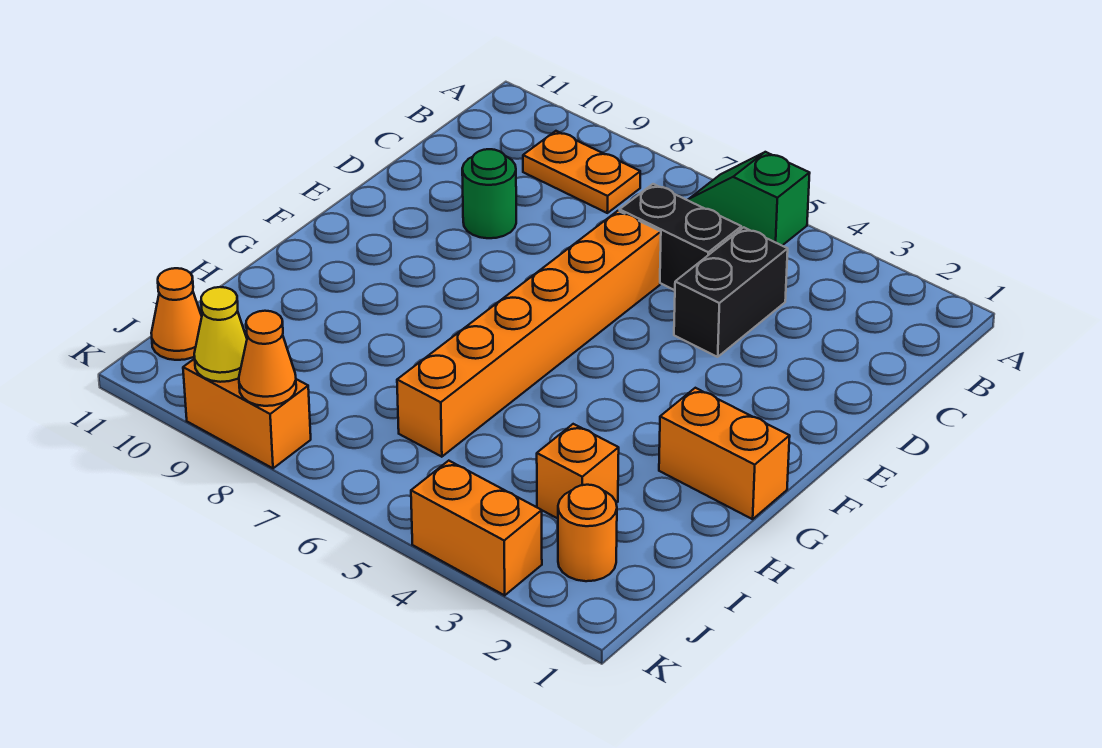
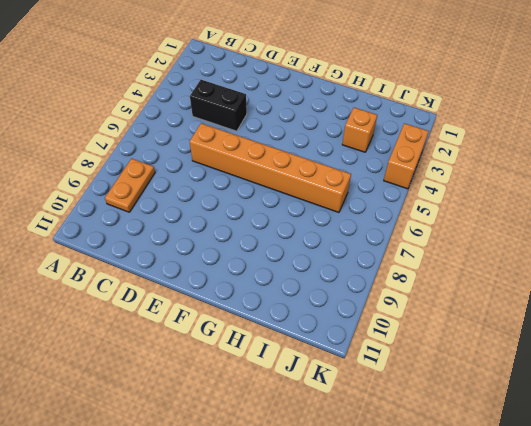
none -> green slope A5:A6 level 1 top 5
none -> black brick C5:C6 level 1
none -> green round brick D9 level 1

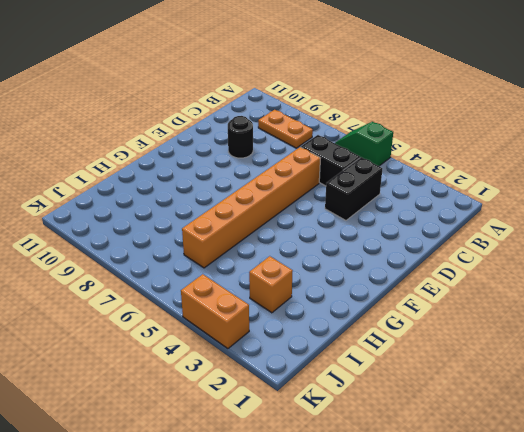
black round brick D9 level 1 -> green round brick D9 level 1
none -> orange brick G1:G2 level 1
none -> orange round brick J2 level 1
none -> orange cone J11 level 1

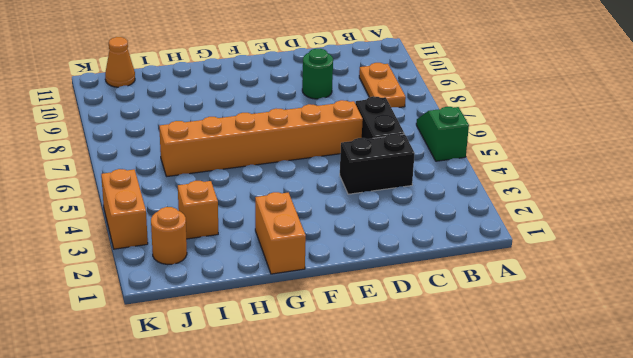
none -> orange brick K8:K9 level 1
none -> orange cone K8 level 2
none -> yellow cone K9 level 2

